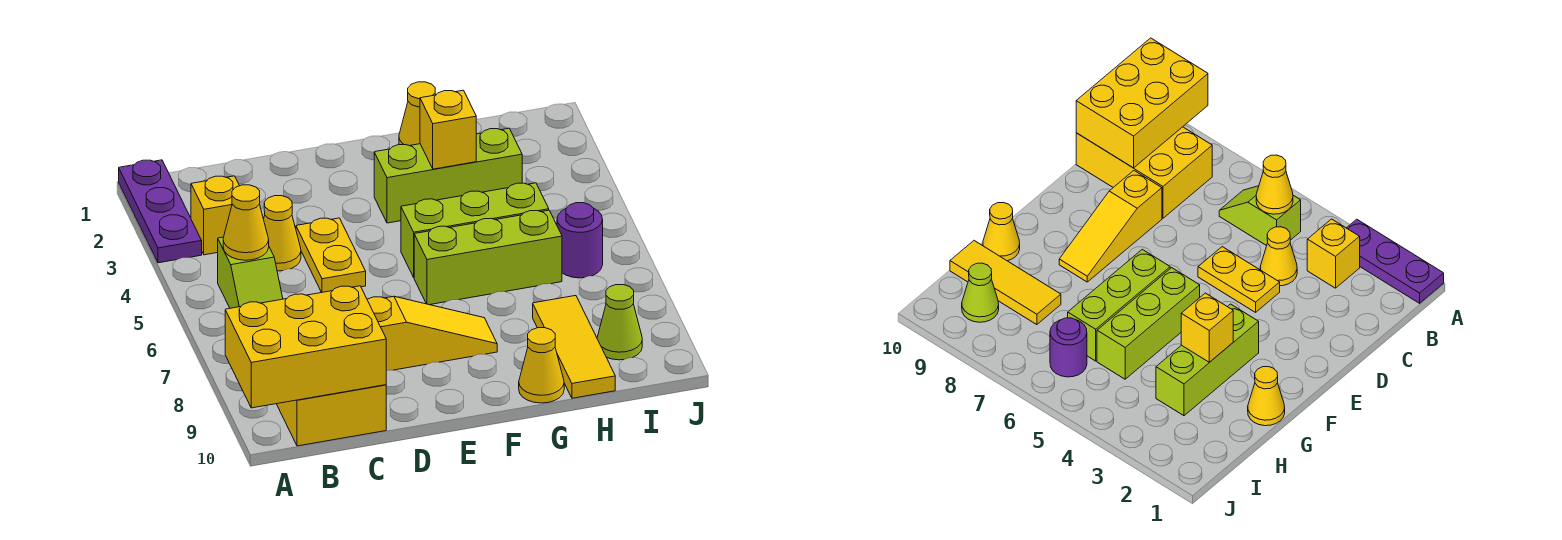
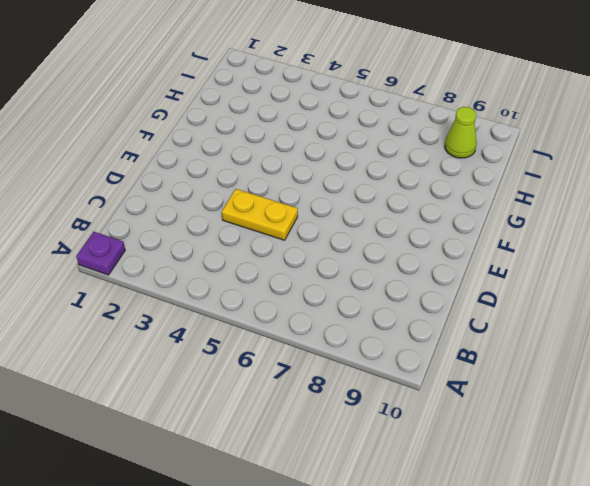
purple plate A1 level 1 -> purple plate A1:A3 level 1
none -> yellow brick B3 level 1
none -> lime slope B5:B6 level 1 top 5
none -> yellow brick B8:C10 level 1

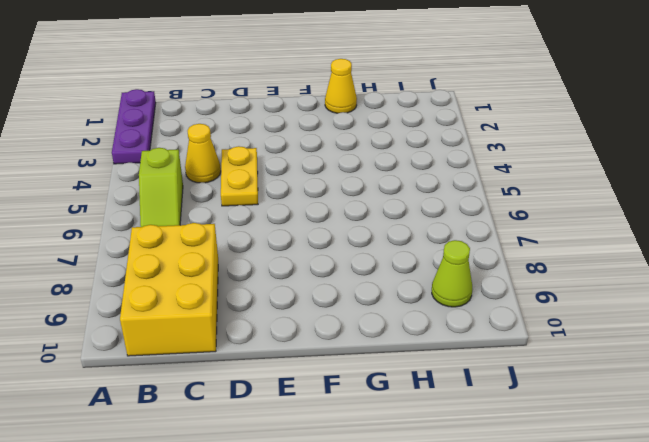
none -> yellow brick B3 level 1
none -> yellow slope D8:F8 level 1 top D
none -> lime brick F3:H3 level 1

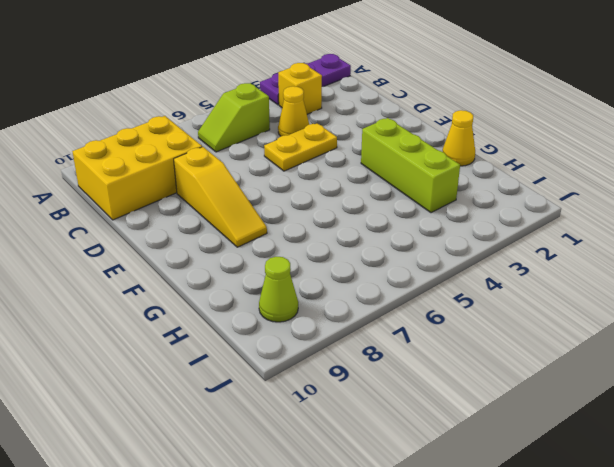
none -> lime brick F5:H5 level 1
none -> lime brick F6:H6 level 1
none -> yellow cone G10 level 1

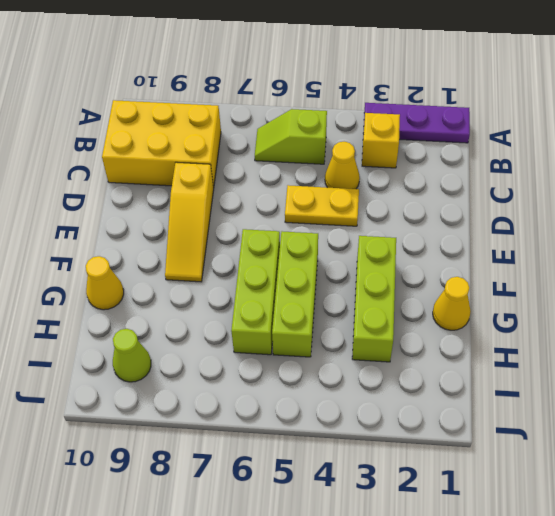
none -> yellow tile H8:H10 level 1
none -> purple round brick I6 level 1
none -> yellow brick A9:C10 level 2

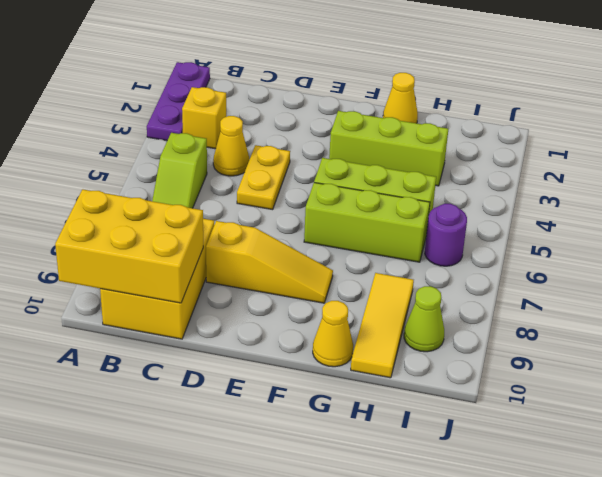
none -> yellow cone B5 level 2
none -> yellow brick G3 level 2

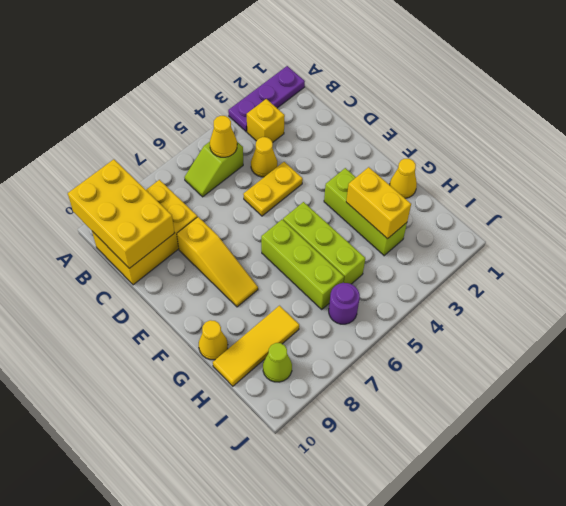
yellow brick G3:H3 level 2 -> yellow brick G3 level 2

